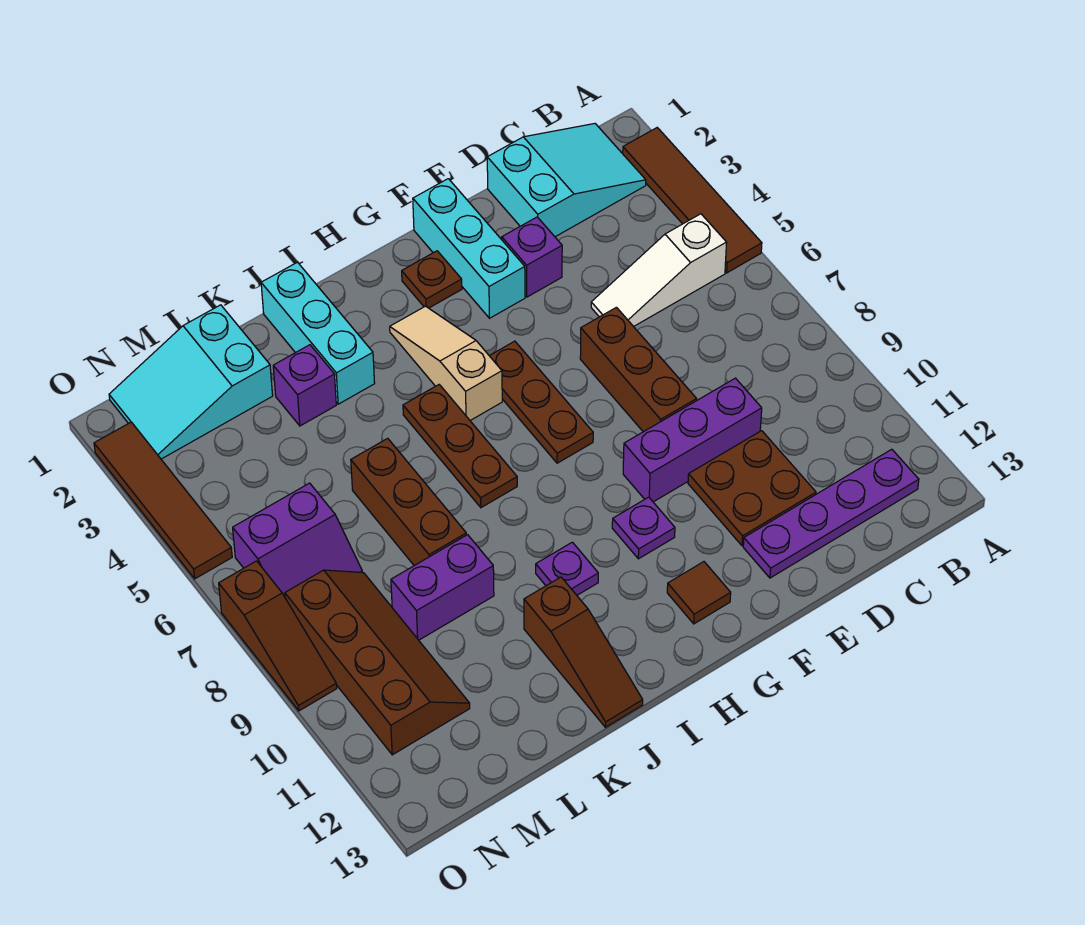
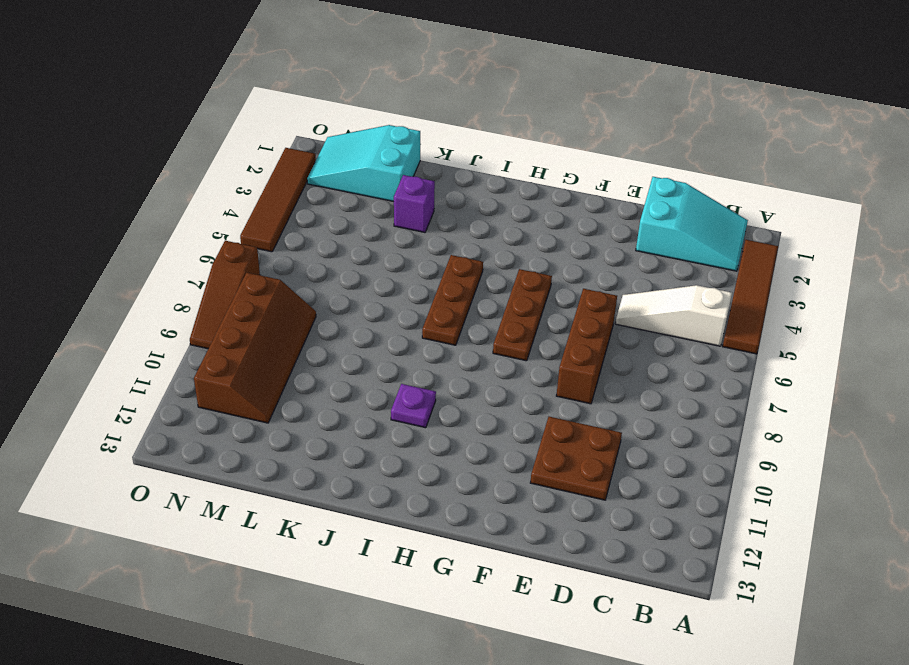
none -> purple plate B12:E12 level 1
none -> purple brick D9:F9 level 1
none -> purple brick E3 level 1

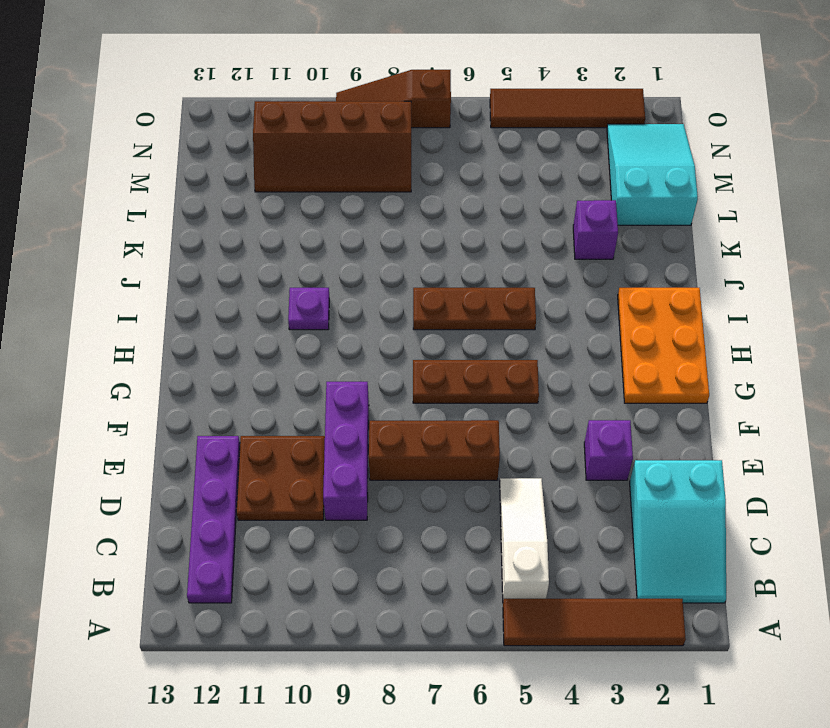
orange plate G1:I2 level 1 -> brown plate G2 level 1
none -> cyan brick F1:F3 level 1
none -> purple plate G10 level 1
none -> brown tile G12 level 1

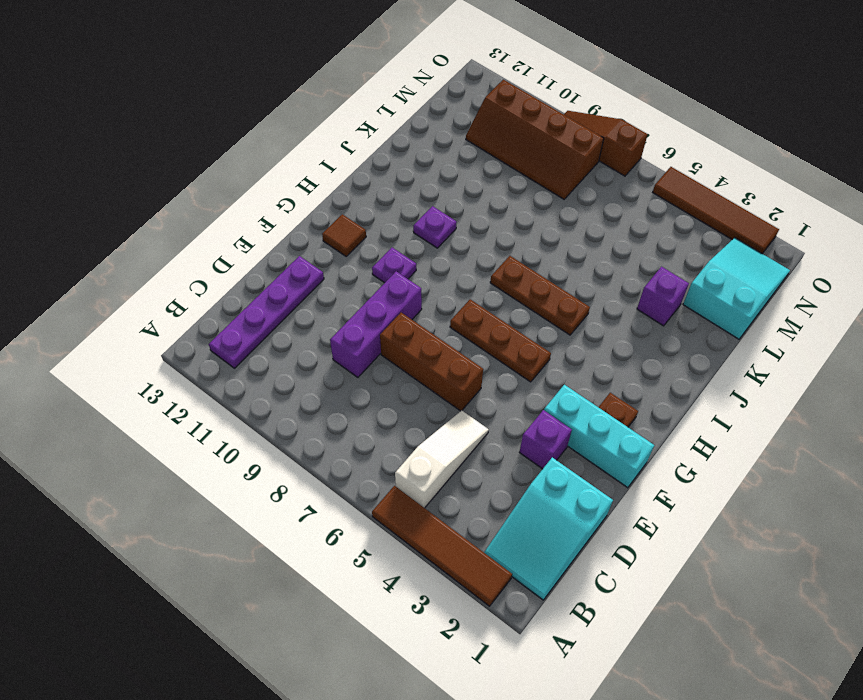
none -> brown plate D10:E11 level 1
none -> tan slope H3:H5 level 1 top 5
none -> cyan brick J1:J3 level 1

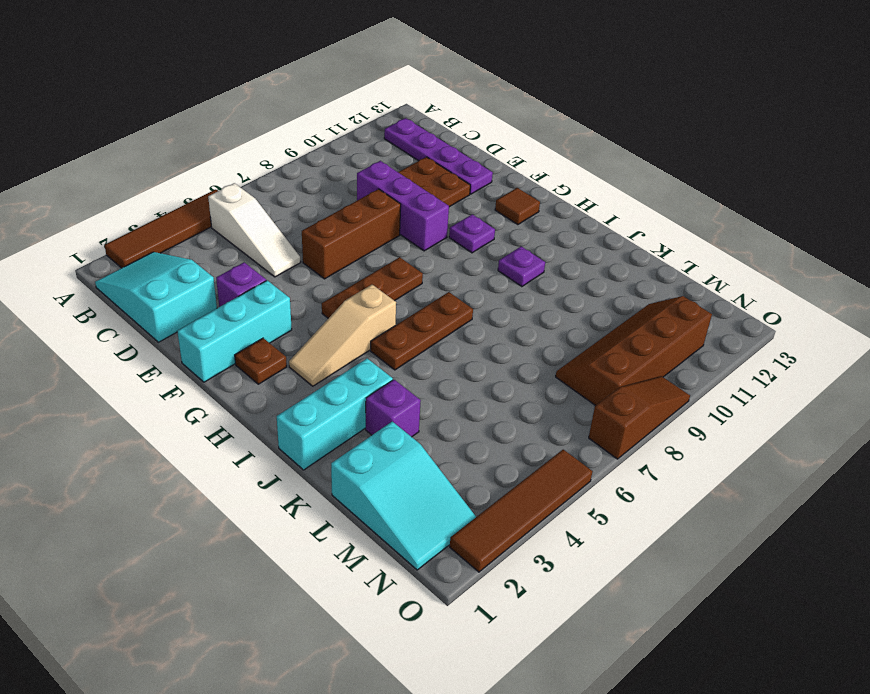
none -> brown slope J11:J13 level 1 top 11
none -> brown brick K6:K8 level 1
none -> purple brick K9:L9 level 1

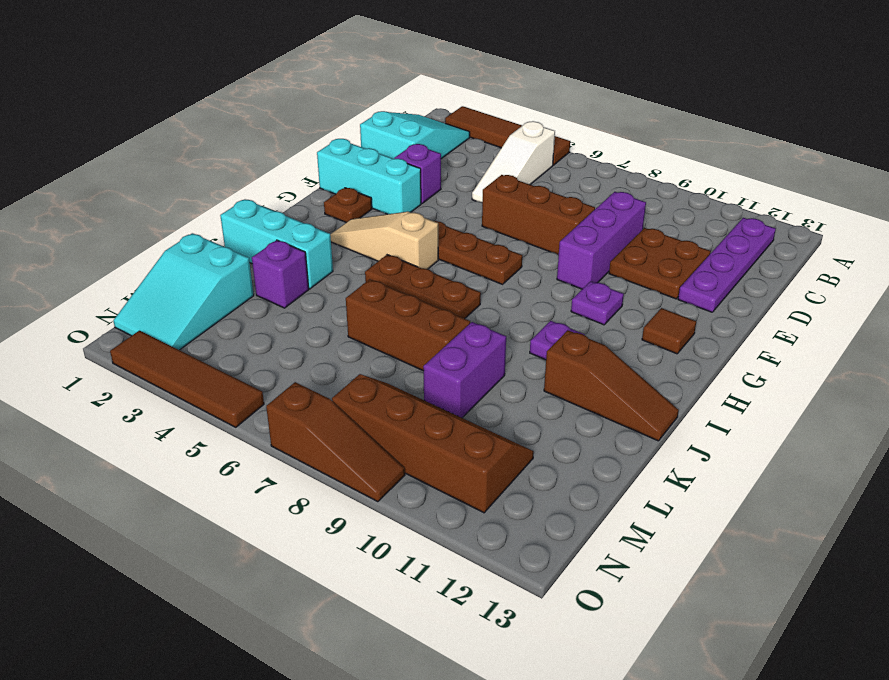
none -> purple slope M6:N7 level 1 top 6

